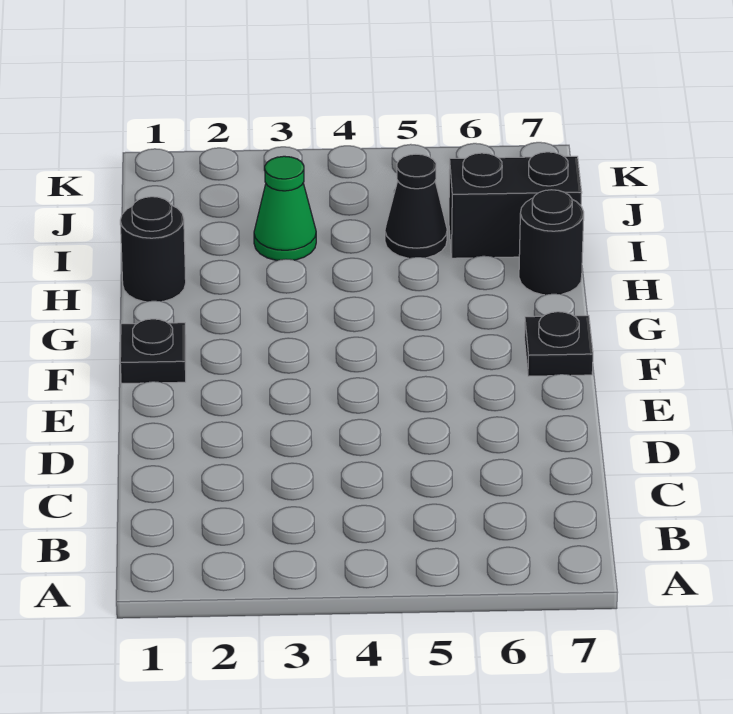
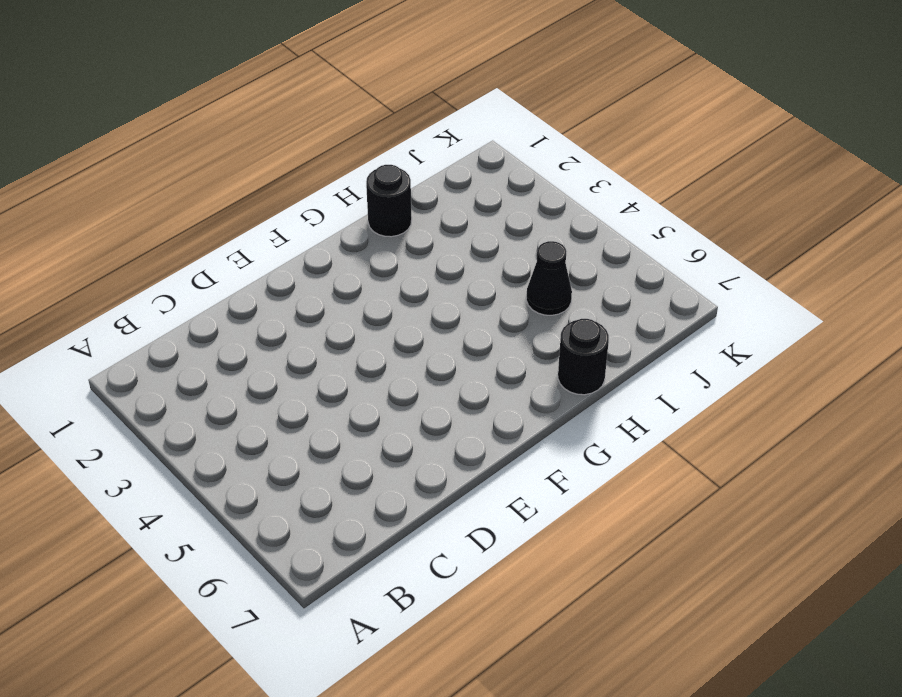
none -> black plate F1 level 1
none -> black plate F7 level 1

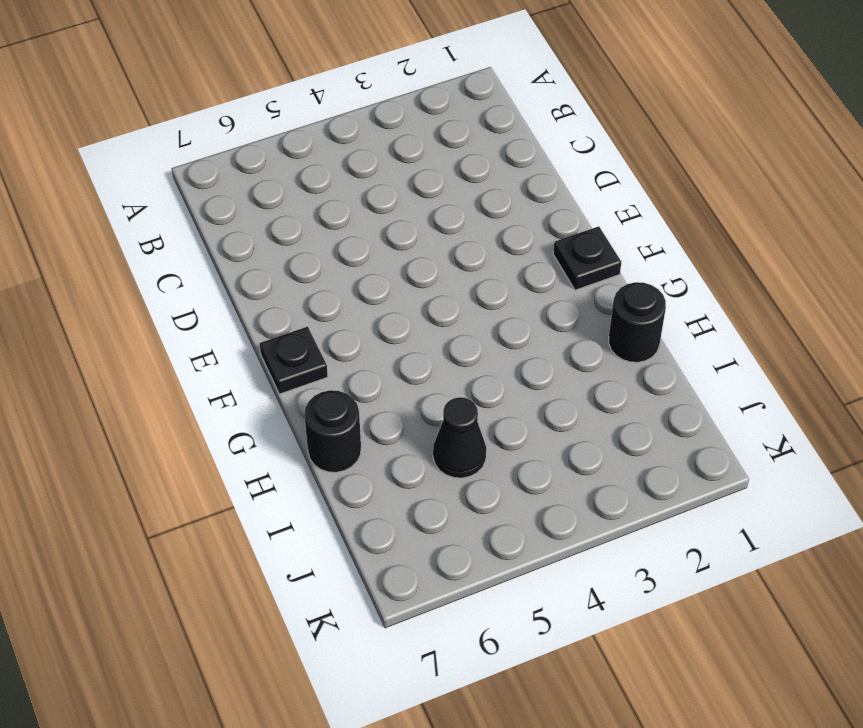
none -> green cone I3 level 1
none -> black brick I6:I7 level 1

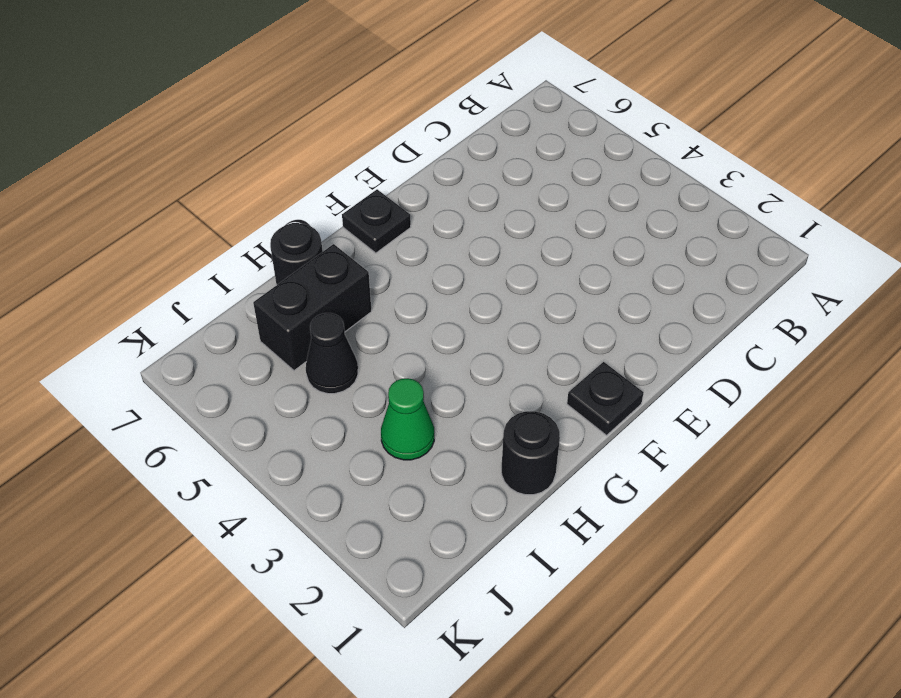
black brick H6:I6 level 1 -> black brick I6:I7 level 1

